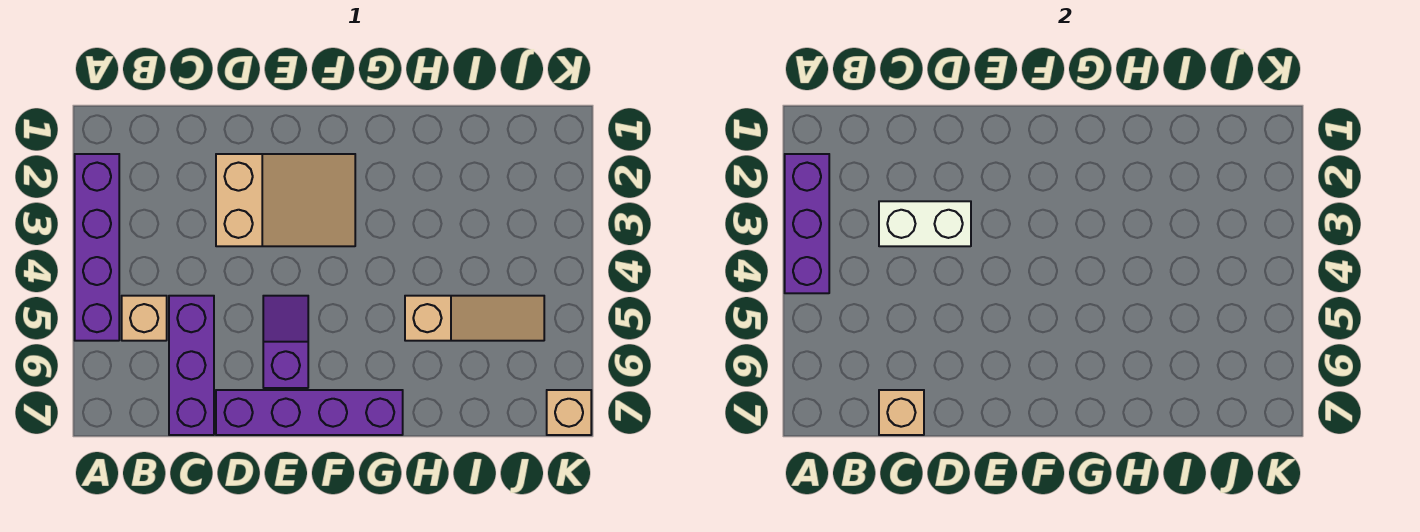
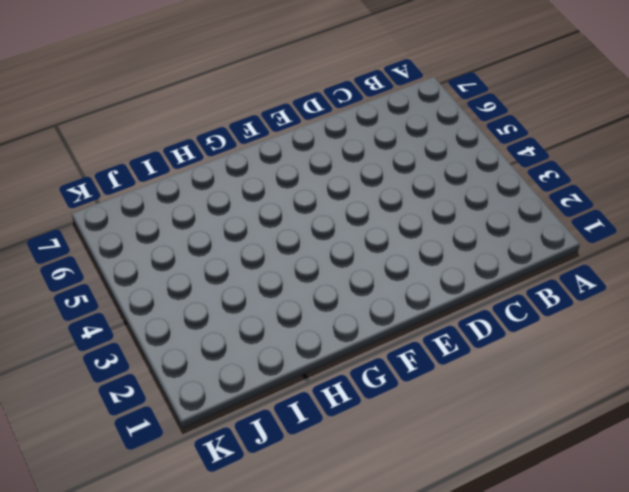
none -> purple brick A2:A5 level 1
none -> tan brick B5 level 1

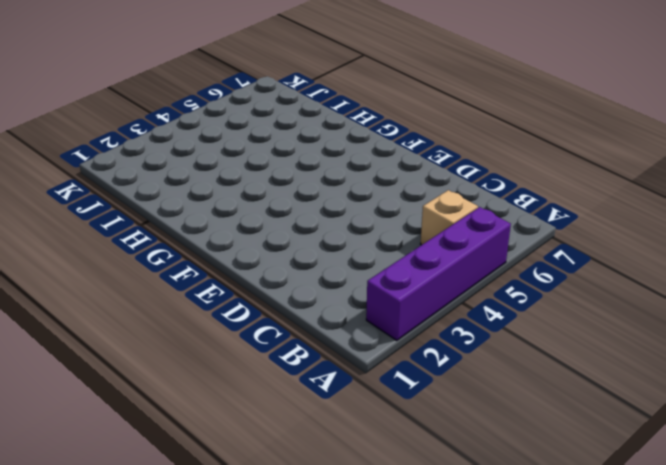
none -> purple brick C5:C7 level 1
none -> tan slope D2:F3 level 1 top D

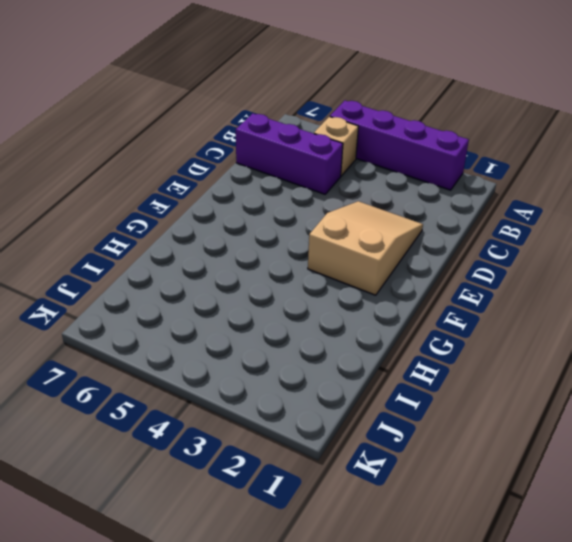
tan slope D2:F3 level 1 top F -> tan slope D2:F3 level 1 top D
none -> purple brick D7:G7 level 1
none -> purple slope E5:E6 level 1 top 6

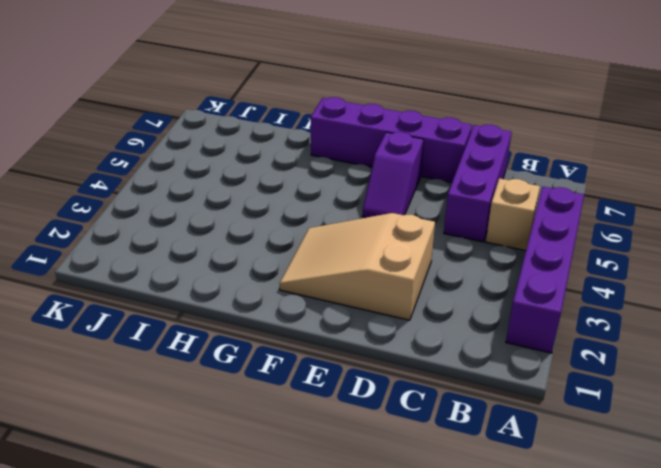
none -> tan slope H5:J5 level 1 top H
none -> tan brick K7 level 1

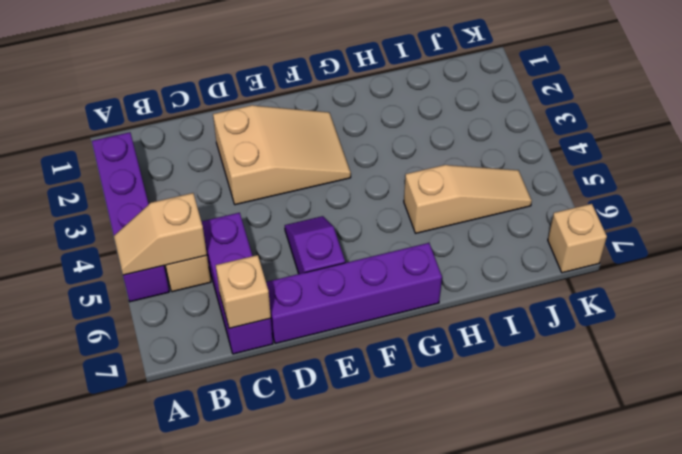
tan slope A5:B5 level 2 top B -> none
none -> purple brick A2:A4 level 2
none -> white brick C3:D3 level 2

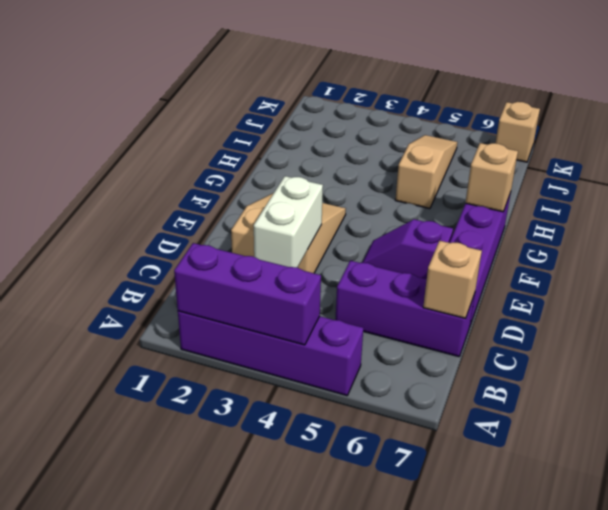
tan brick G7 level 2 -> tan brick B5 level 1

